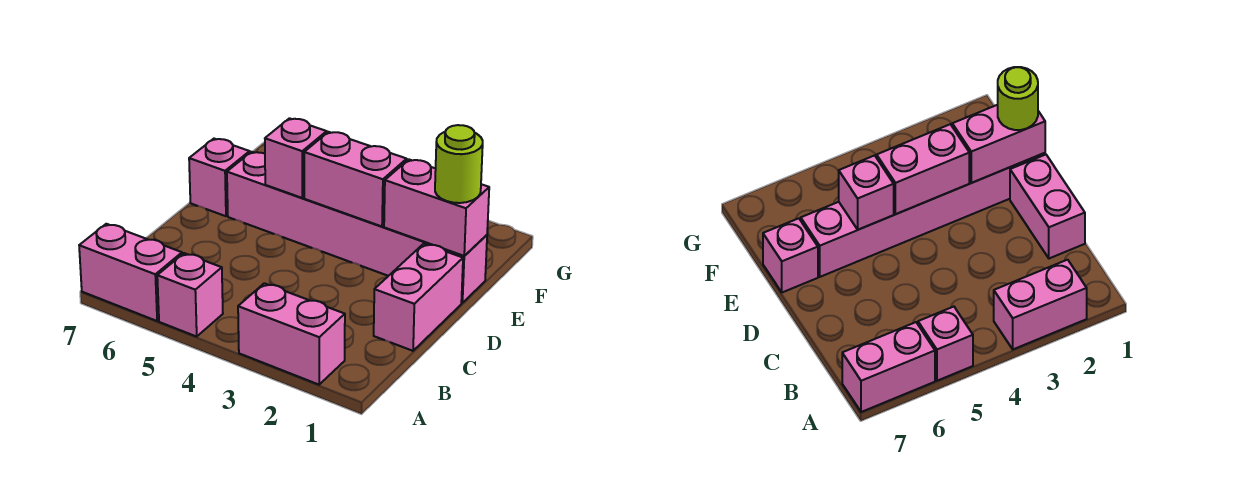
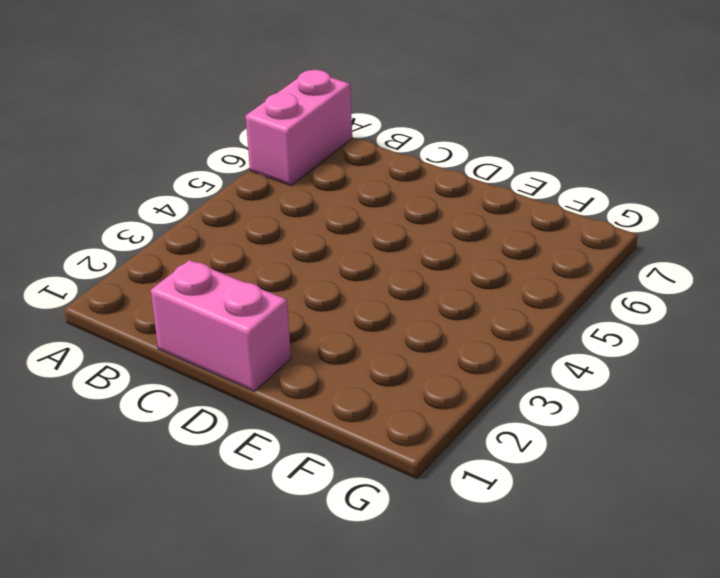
none -> pink brick A2:A3 level 1
none -> pink brick A5 level 1

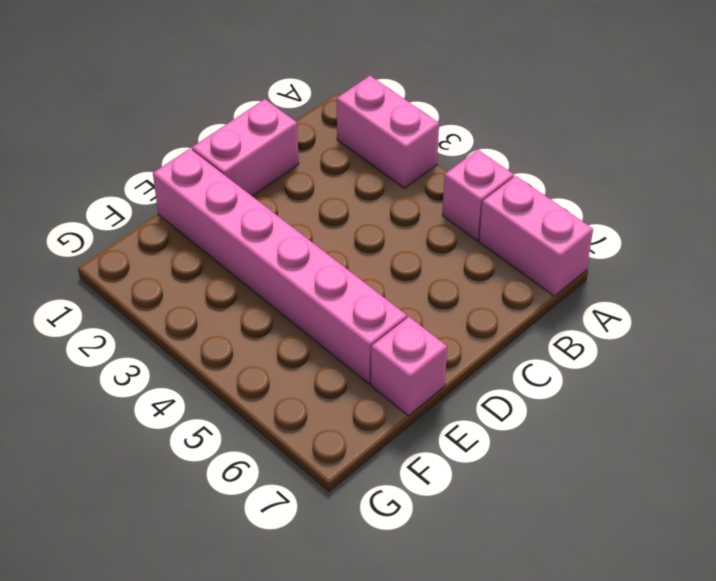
none -> pink brick E1:E2 level 2
none -> pink brick E3:E4 level 2

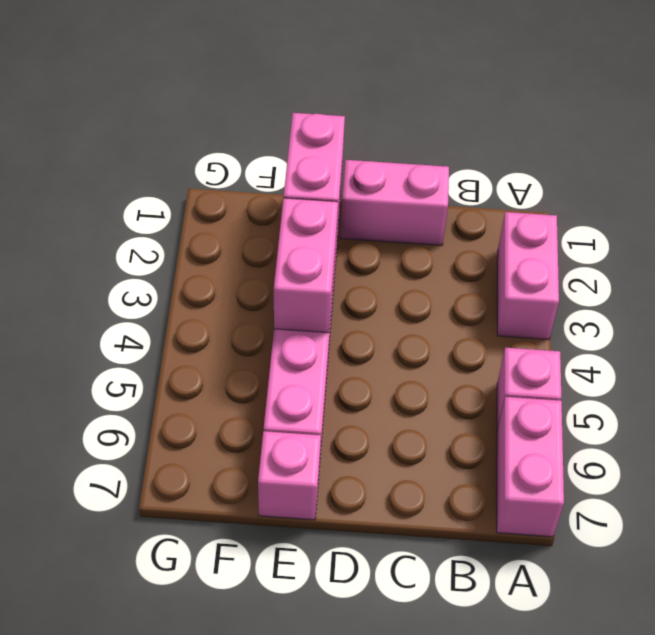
none -> pink brick E5 level 2
none -> lime round brick E1 level 3

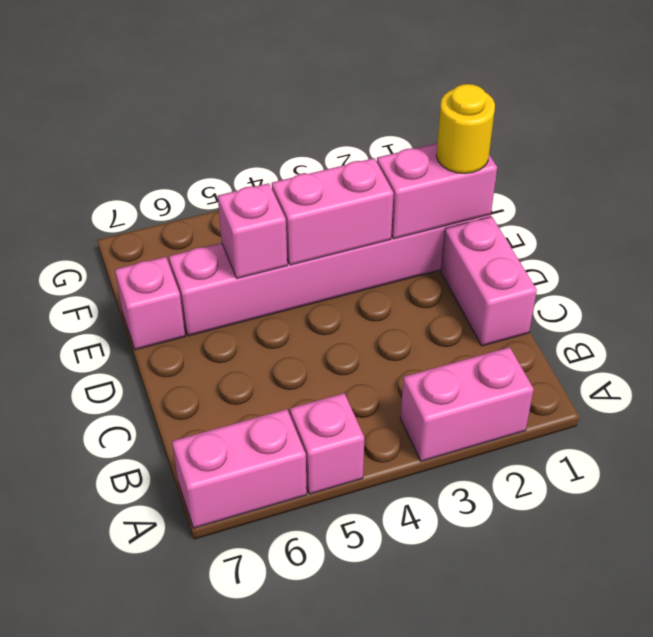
yellow round brick E1 level 3 -> lime round brick E1 level 3

